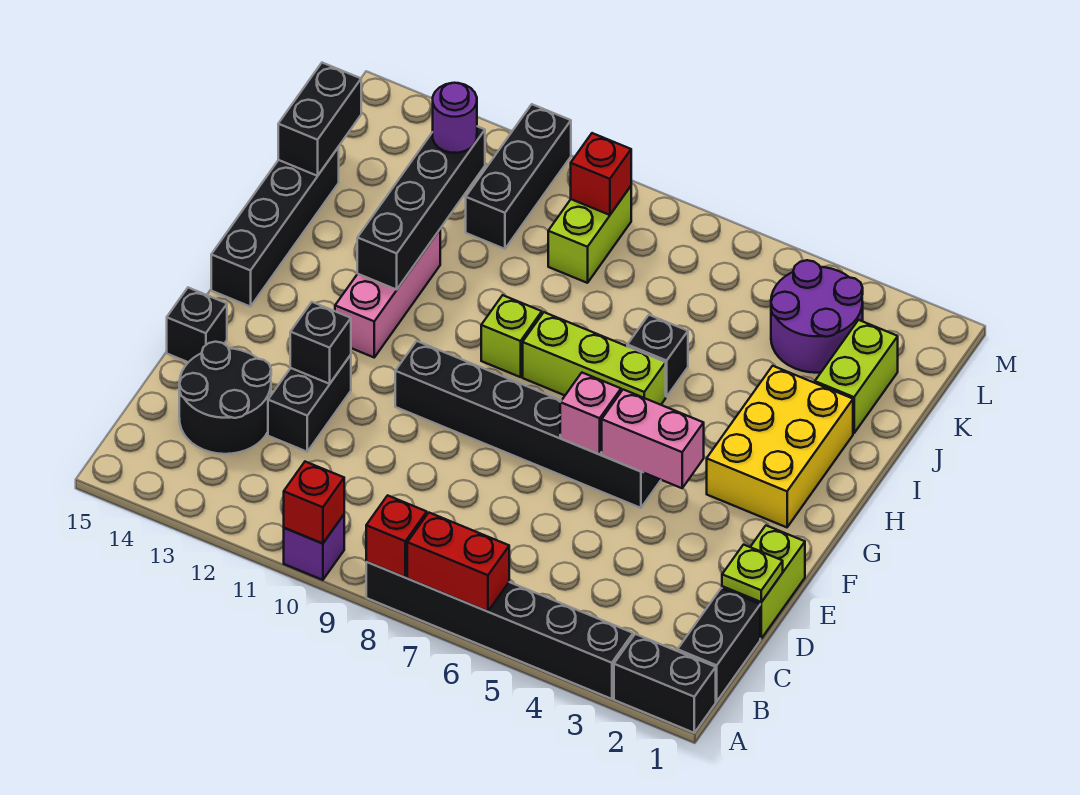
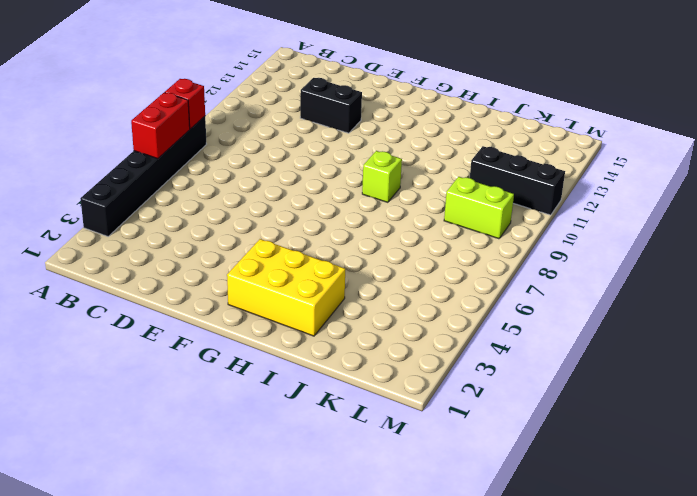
none -> black brick A1:A2 level 1
none -> purple brick A10 level 1
none -> black brick B1:C1 level 1
none -> black round brick C13:D14 level 1

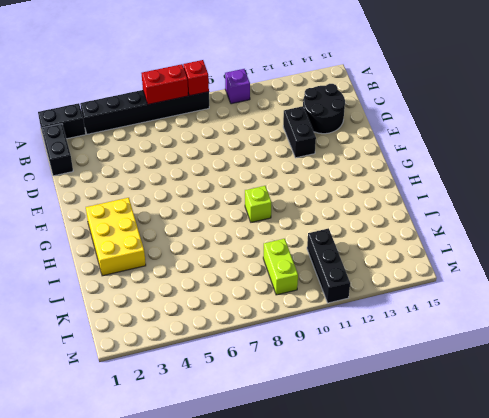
none -> lime brick D1:E1 level 1
none -> black brick E15 level 1
none -> black brick F5:F10 level 1
none -> pink brick G12:I12 level 1

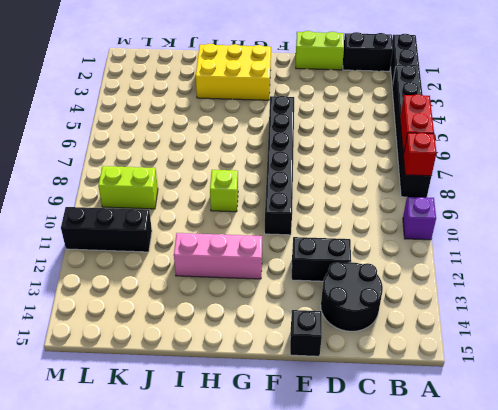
none -> black brick G15:J15 level 1
none -> lime brick H6:H8 level 1
none -> black brick I6 level 1
none -> lime brick J2:K2 level 1

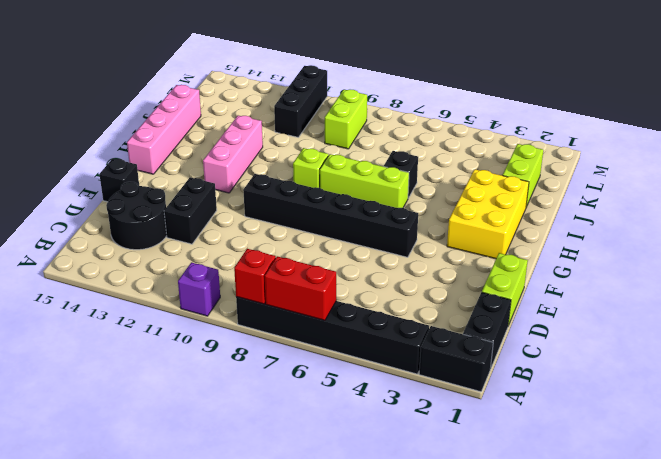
pink brick G15:J15 level 1 -> black brick G15:J15 level 1
none -> purple round brick K3:L4 level 1
none -> red brick A10 level 2
none -> lime plate D1 level 2
none -> black brick E12 level 2

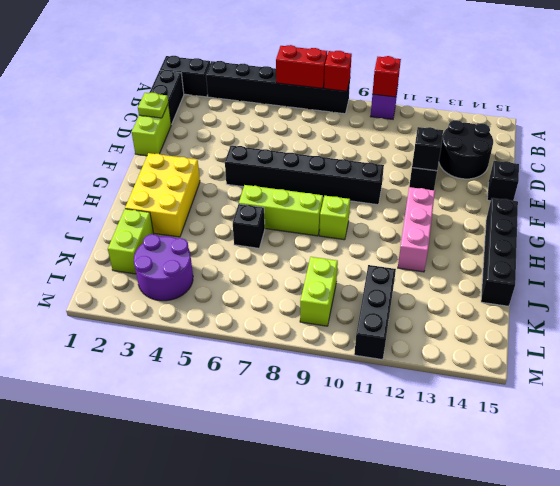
none -> pink brick F4:F5 level 2
none -> pink brick F6 level 2
none -> black brick H12:K12 level 2
none -> black brick J15:K15 level 2

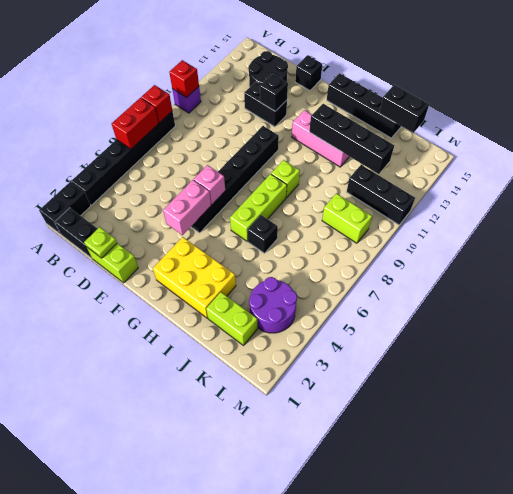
none -> red brick L9 level 2
none -> purple round brick K12 level 3

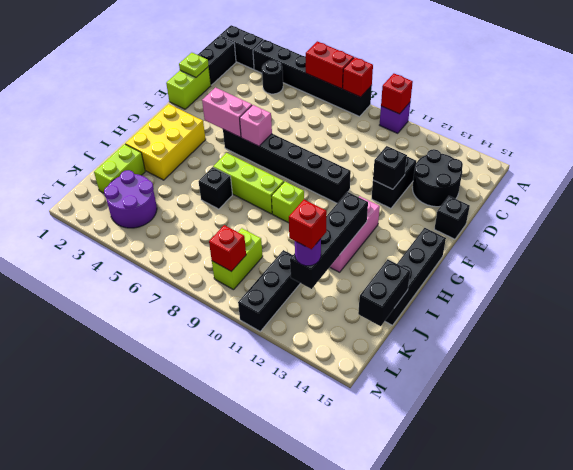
black round brick B4 level 1 -> none
red brick K12 level 4 -> none

